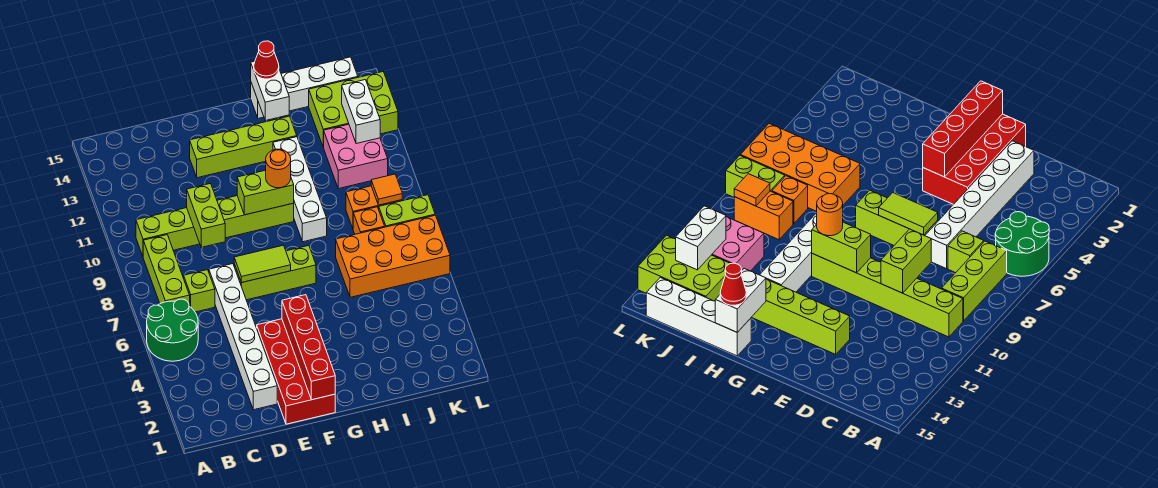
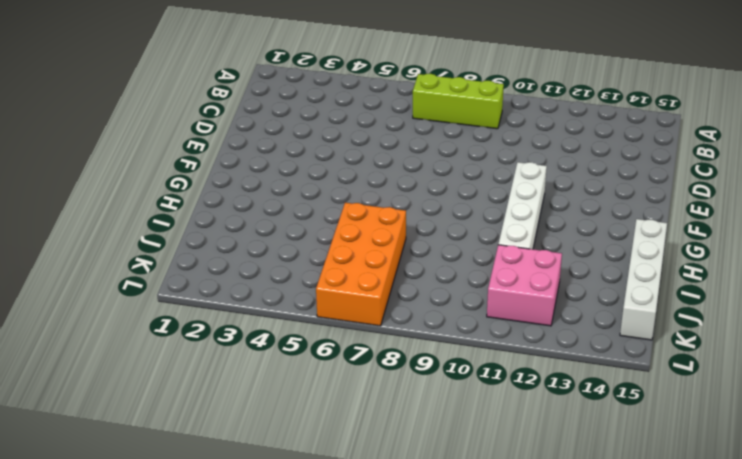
white brick F11:I11 level 1 -> white brick H9:H12 level 1
none -> green round brick A5:B6 level 1
none -> lime brick B10:G10 level 1
none -> lime brick C7 level 1

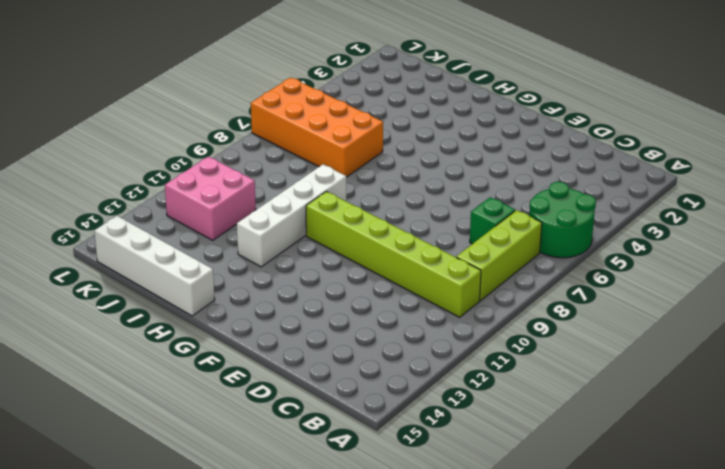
green brick C7 level 1 -> lime brick C7 level 1
none -> white brick D2:D7 level 1
none -> red brick E1:F4 level 1
none -> lime brick E7:G7 level 1

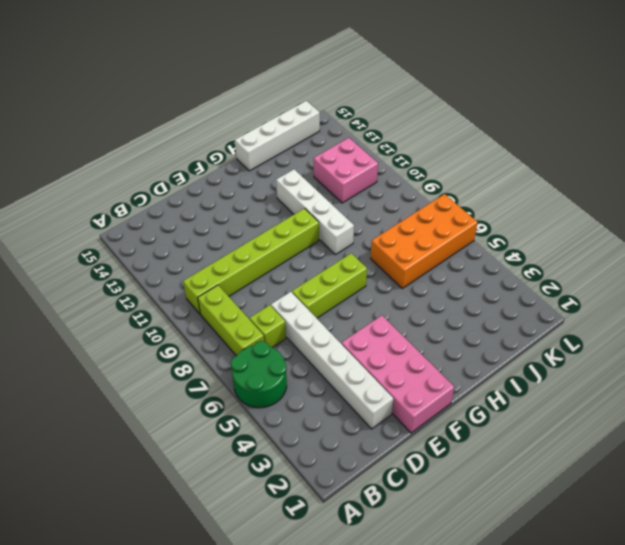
pink brick E1:F4 level 1 -> red brick E1:F4 level 1
none -> lime brick E13:H13 level 1
none -> orange brick J8 level 1
none -> orange brick J9:K9 level 1

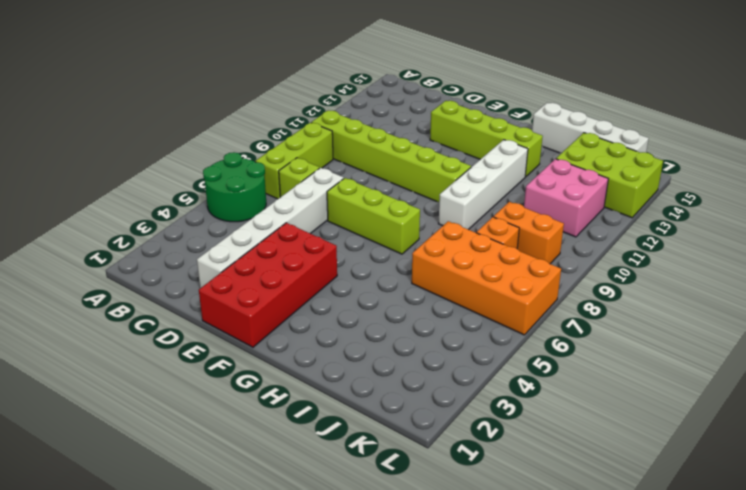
none -> lime brick K8:L8 level 1
none -> lime brick D9:D10 level 2
none -> lime tile E7:F7 level 2

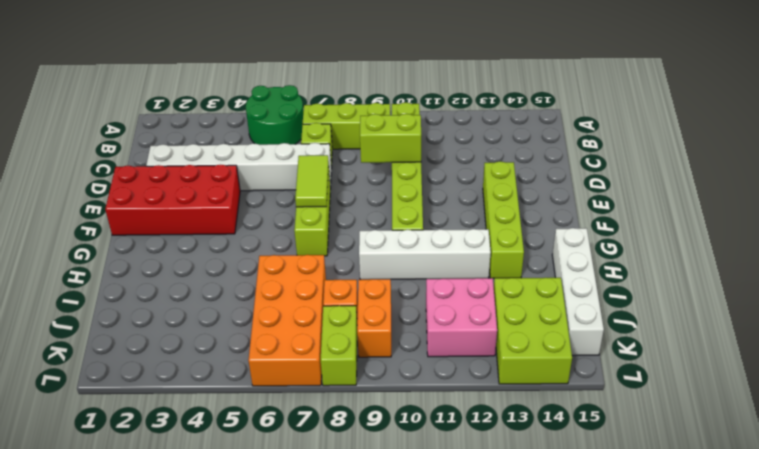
none -> red brick F1:F4 level 2
none -> lime brick F10:G10 level 2
none -> white brick H14:H15 level 2

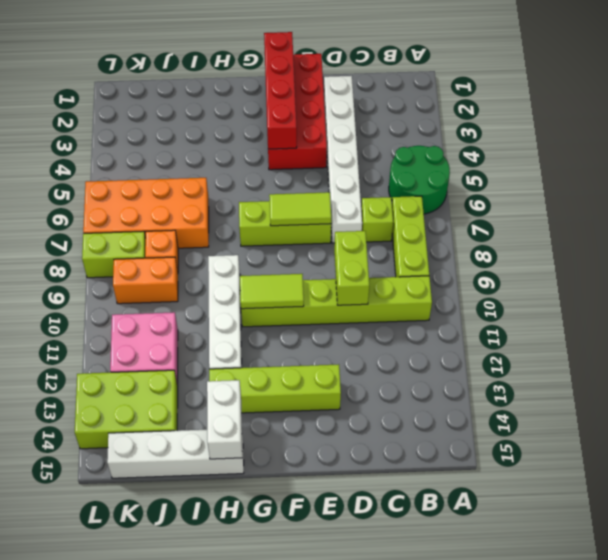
lime tile F10:G10 level 2 -> lime brick F10:G10 level 2
none -> orange tile K9 level 2
none -> white brick K12:K13 level 2
none -> orange round brick G10 level 3

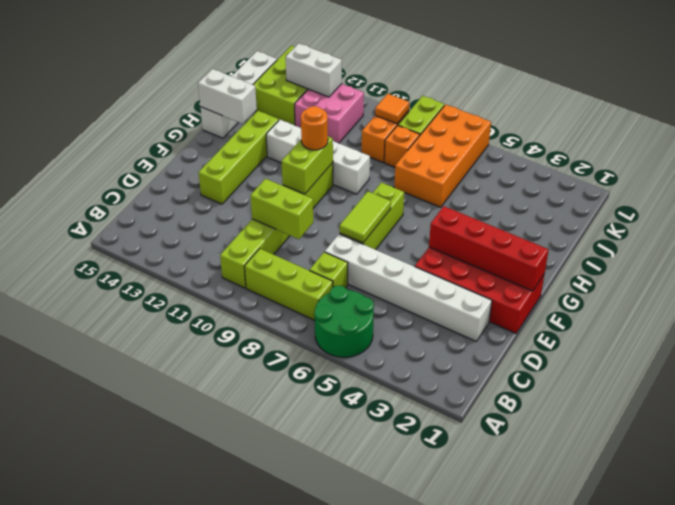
none -> red cone H15 level 3

